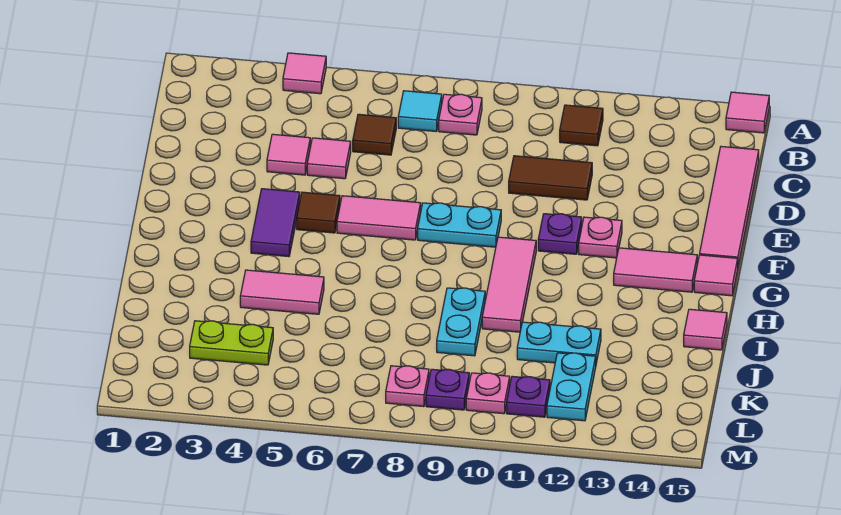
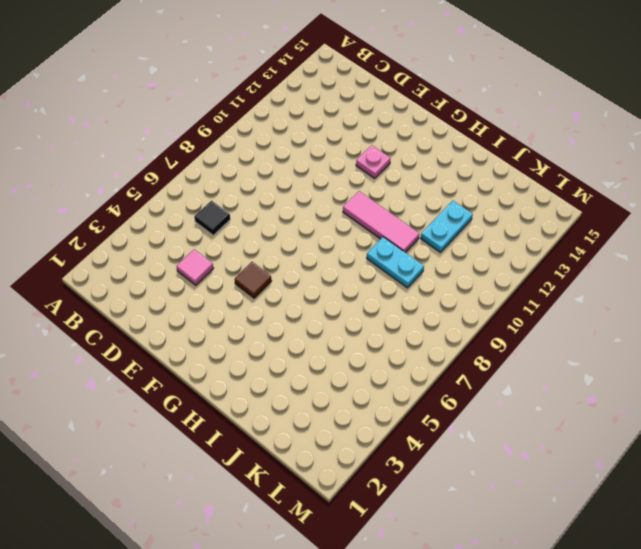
black tile C6 level 1 -> brown tile C6 level 1
none -> pink tile A4 level 1
none -> pink tile A15 level 1
none -> cyan tile B7 level 1

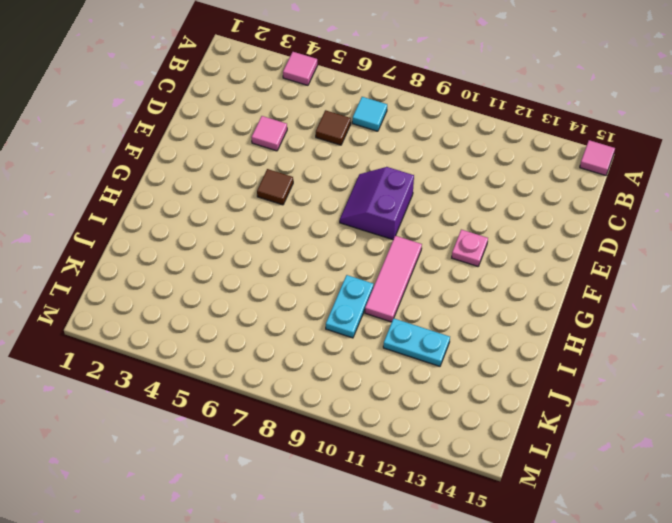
purple slope E8:F9 level 1 top 9 -> cyan plate F8:F9 level 1
none -> pink plate B8 level 1
none -> brown tile B11 level 1
none -> pink tile C15:F15 level 1

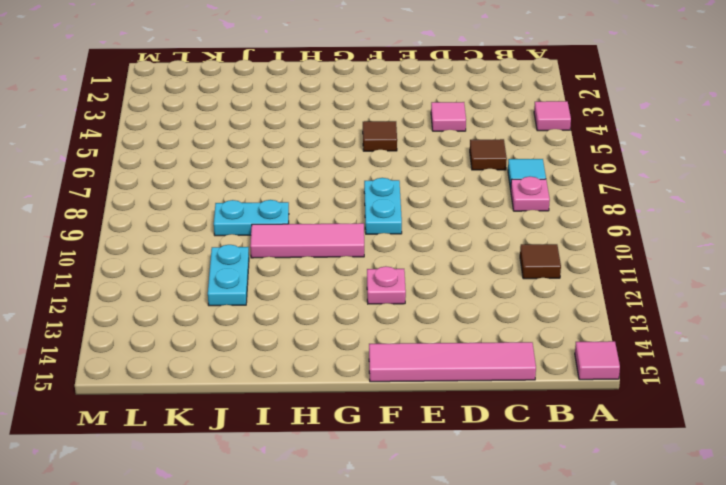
none -> pink tile D5 level 1
none -> brown tile D10:D11 level 1
none -> purple tile F4:G4 level 1

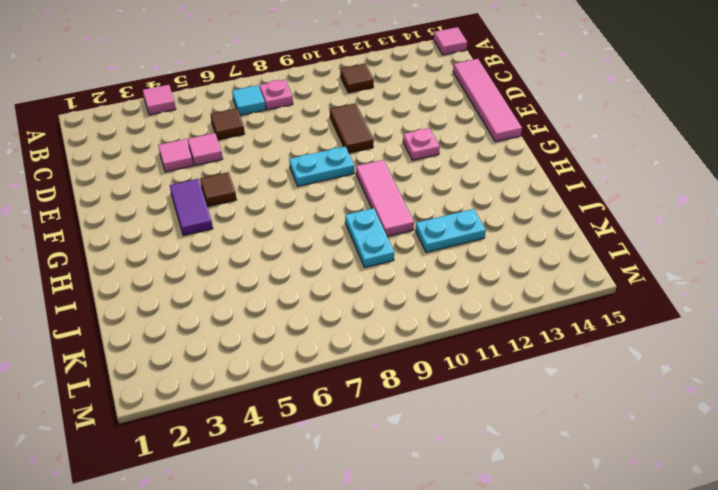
brown tile D10:E10 level 1 -> brown tile D10:D11 level 1
none -> pink tile F6:F7 level 1
none -> purple plate F11 level 1
none -> pink tile G13:G14 level 1

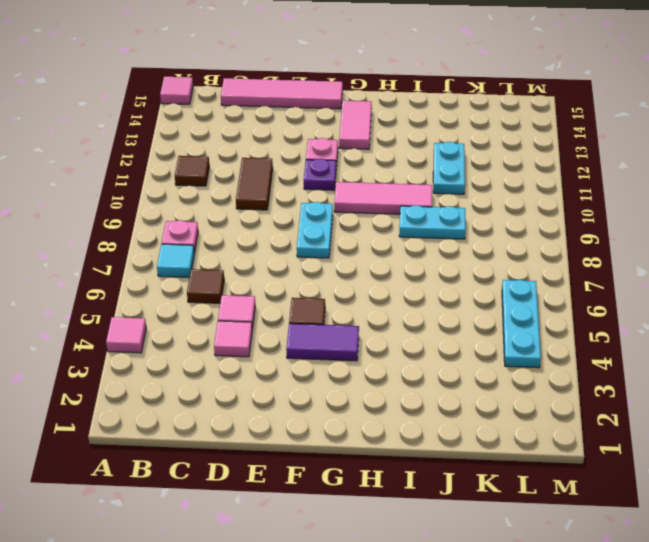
cyan plate L4:L6 level 1 -> none
none -> pink tile F6:F7 level 1
none -> pink tile G15 level 1
none -> pink tile I4:I5 level 1

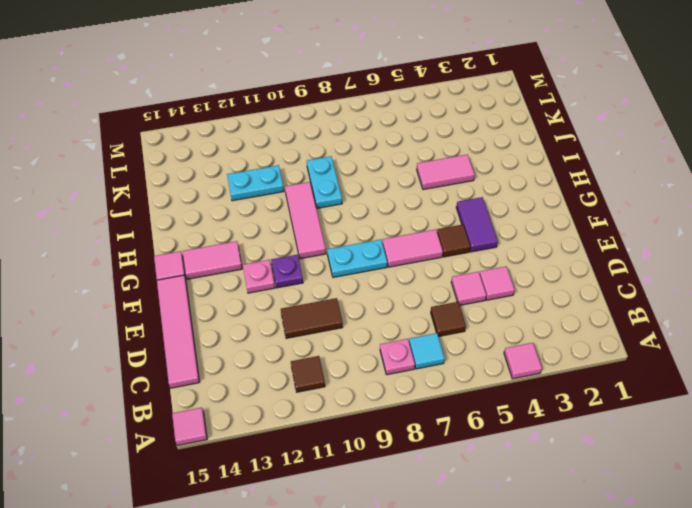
none -> pink tile I15 level 1
none -> lime plate K3:K4 level 1
none -> cyan plate K12:L12 level 1

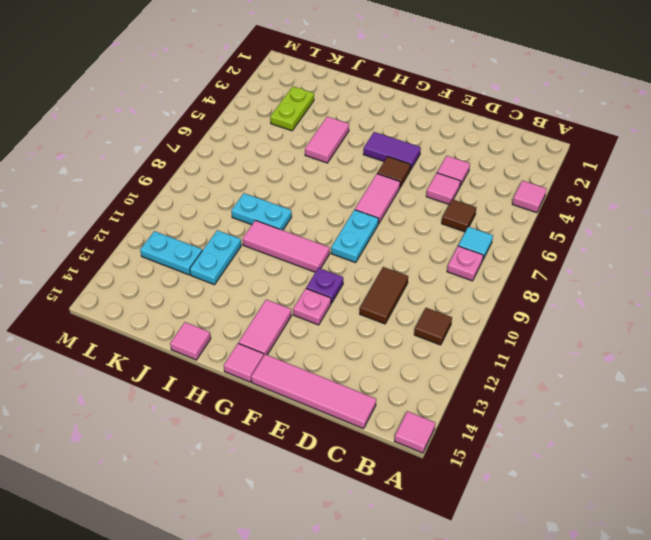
none -> pink plate L8 level 1
none -> purple plate L9 level 1
none -> pink plate L10 level 1

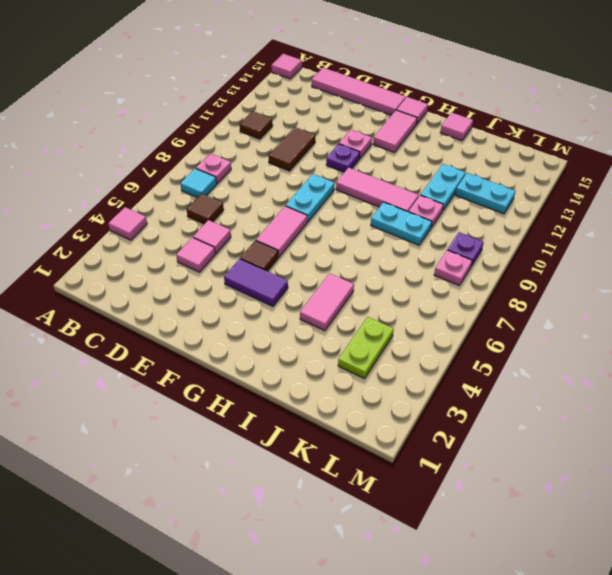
pink plate J10 level 1 -> pink plate L10 level 1
none -> purple plate L11 level 1

